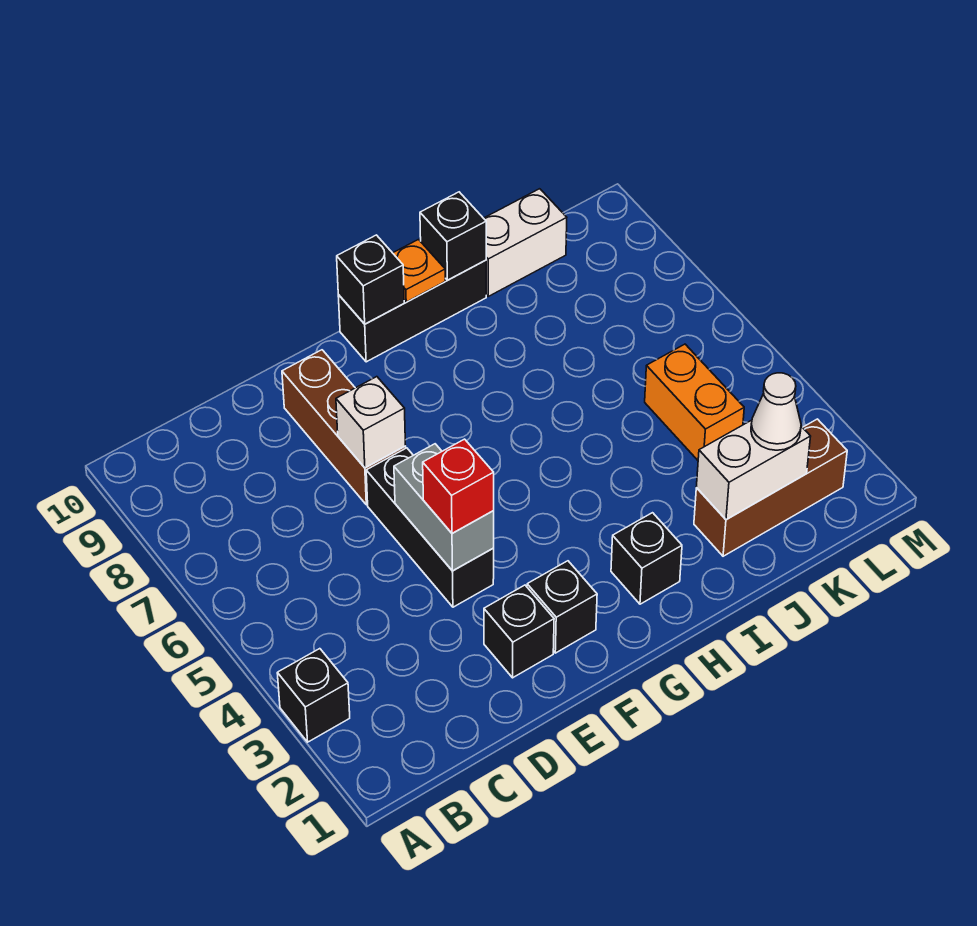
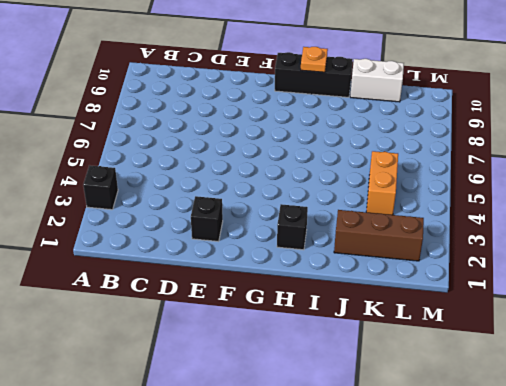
none -> black brick E4:E6 level 1
none -> brown brick E7:E9 level 1
none -> black brick F2 level 1

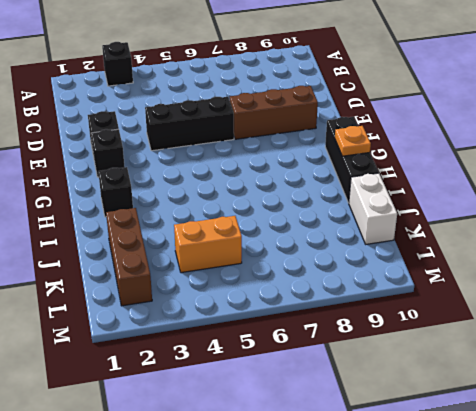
none -> grey brick E4:E5 level 2
none -> white brick E7 level 2
none -> black brick G10 level 2

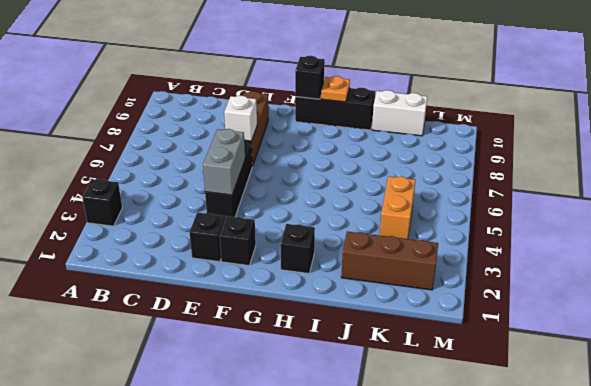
none -> black brick I10 level 2
none -> white brick J2:K2 level 2
none -> red brick E4 level 3

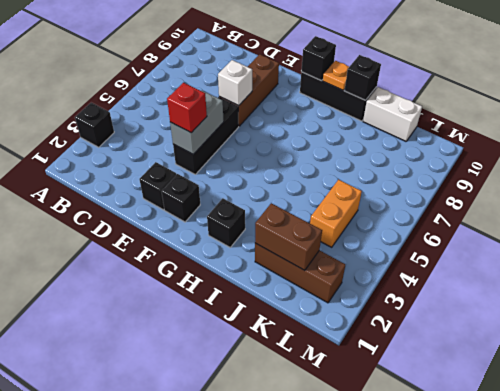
brown brick J2:K2 level 2 -> white brick J2:K2 level 2
none -> white cone K2 level 3

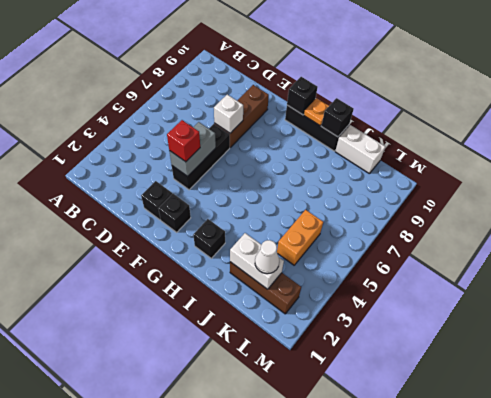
none -> black brick A3 level 1

